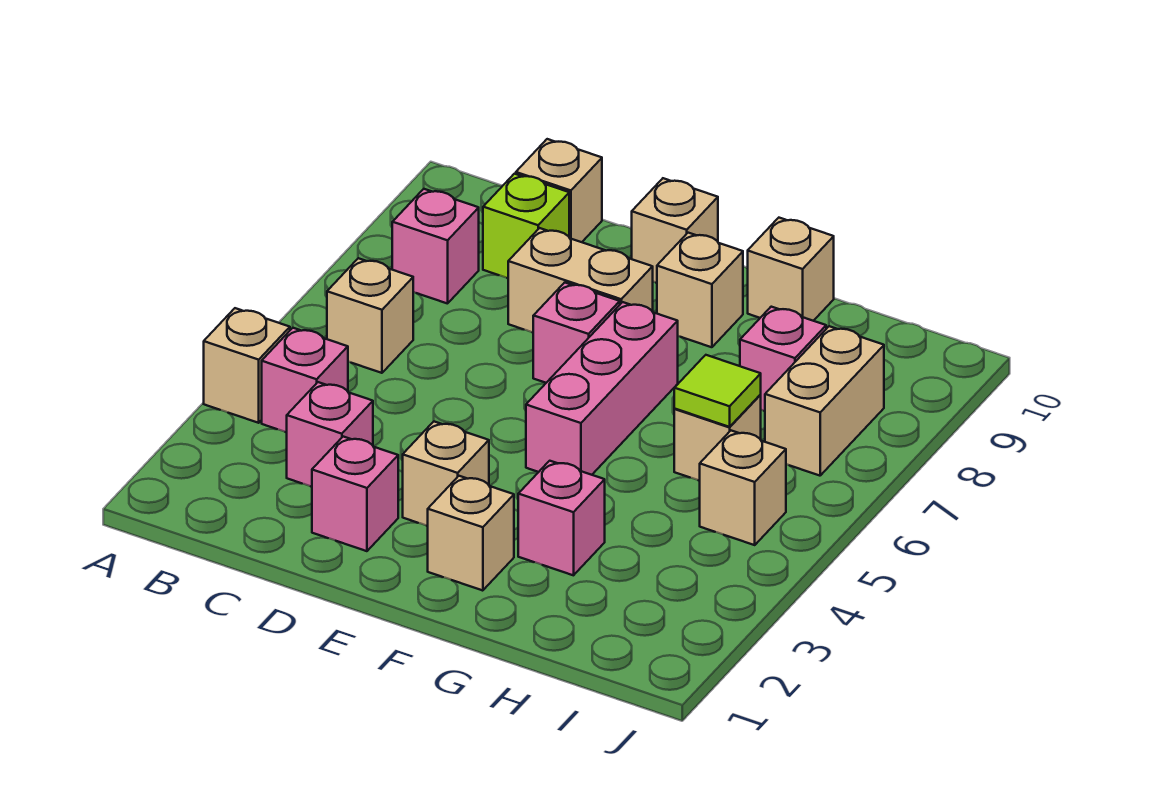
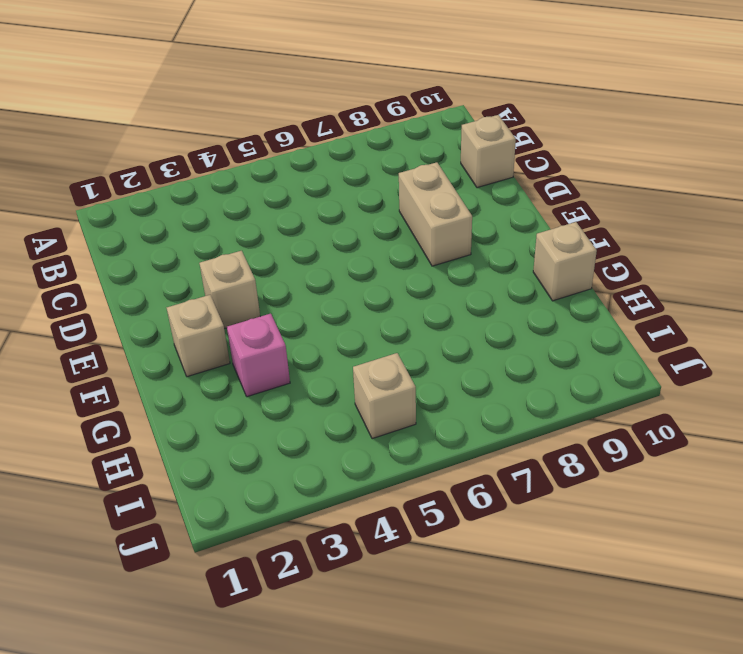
none -> tan brick A4 level 1
none -> pink brick B4 level 1
none -> tan brick B6 level 1

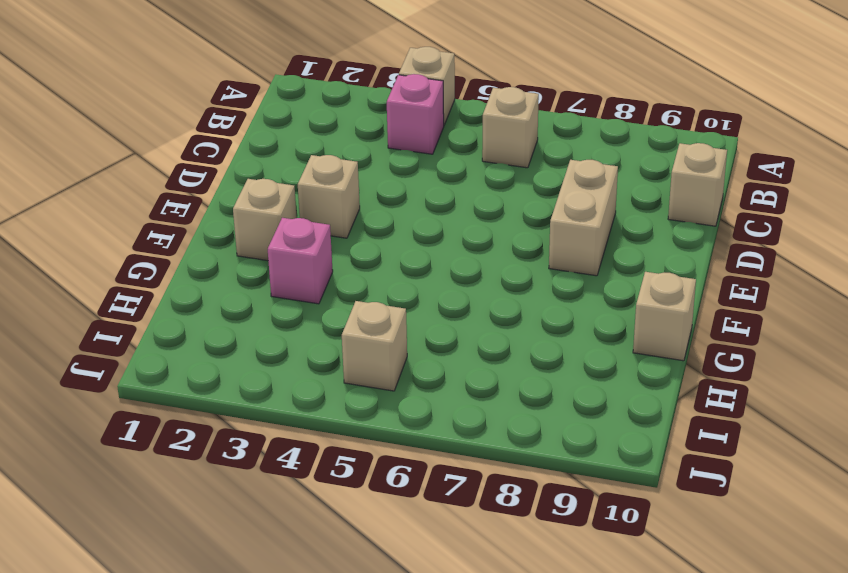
none -> pink brick B8 level 1
none -> pink brick C3 level 1
none -> lime brick C9 level 1

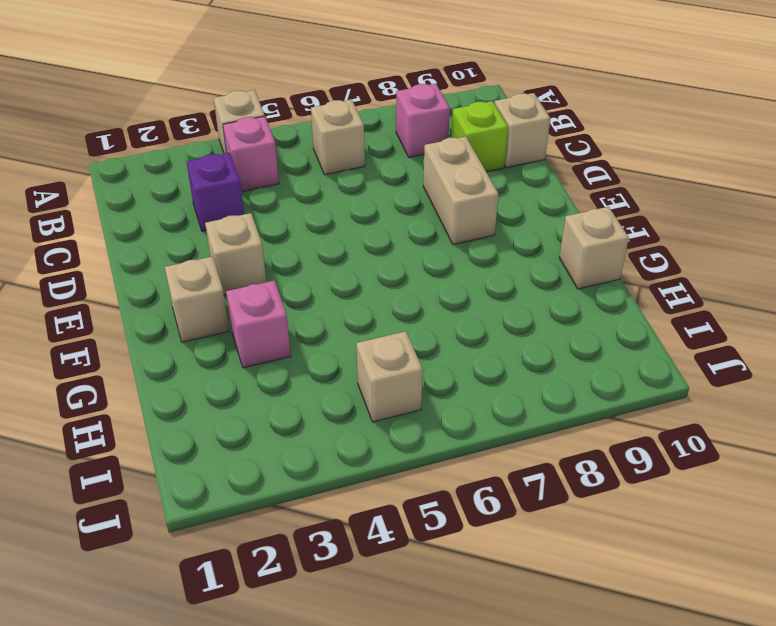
purple brick C3 level 1 -> pink brick C3 level 1
none -> pink brick D2 level 1
none -> pink brick E7 level 1
none -> tan brick E10 level 1

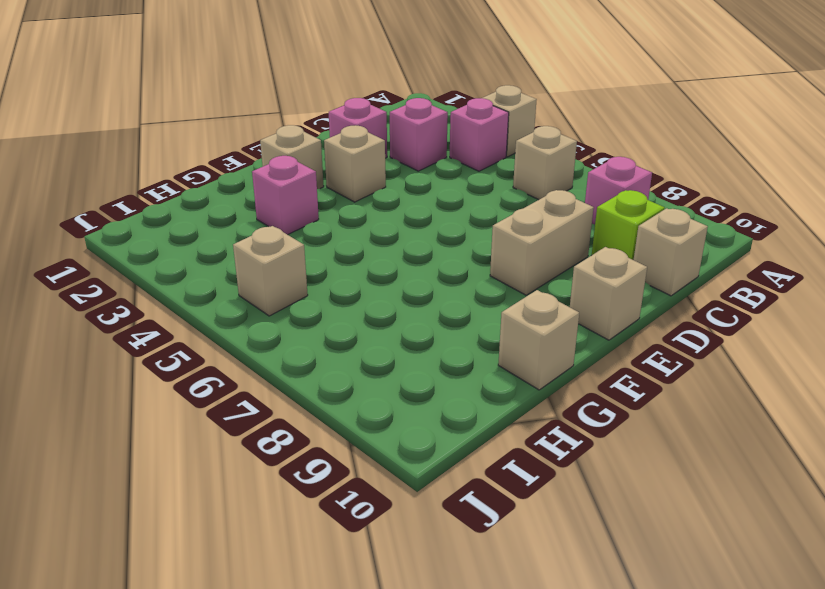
none -> pink brick E7 level 1
none -> pink brick F5:F7 level 1
none -> tan brick F9 level 1

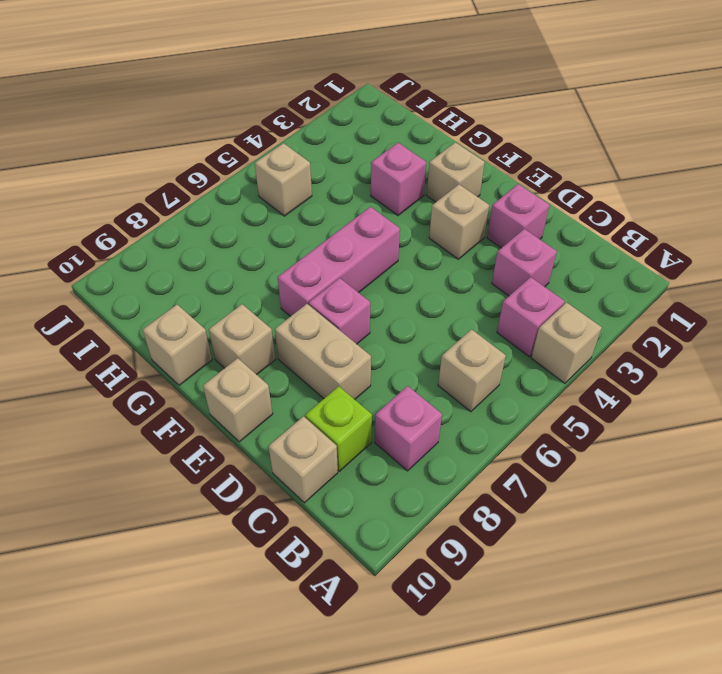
none -> tan brick H6 level 1
none -> pink brick H8 level 1
none -> tan brick I7:I8 level 1

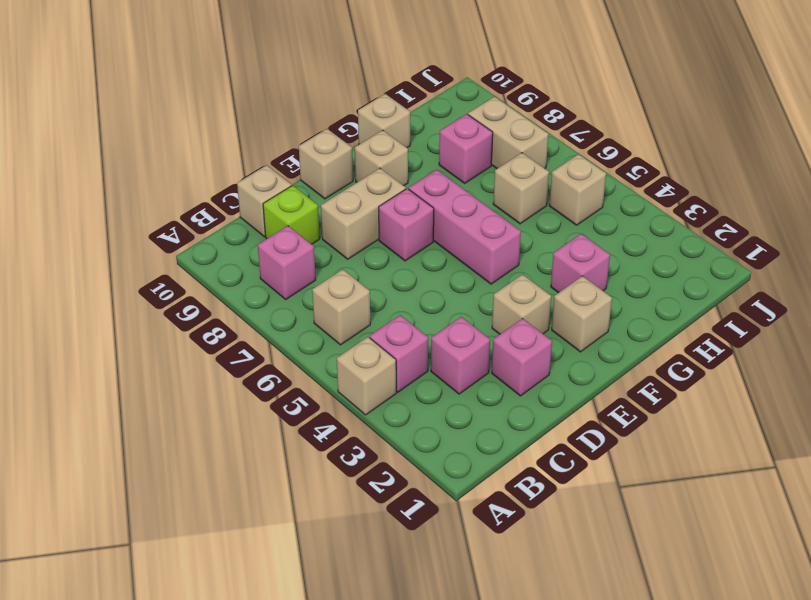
none -> lime tile H6 level 2

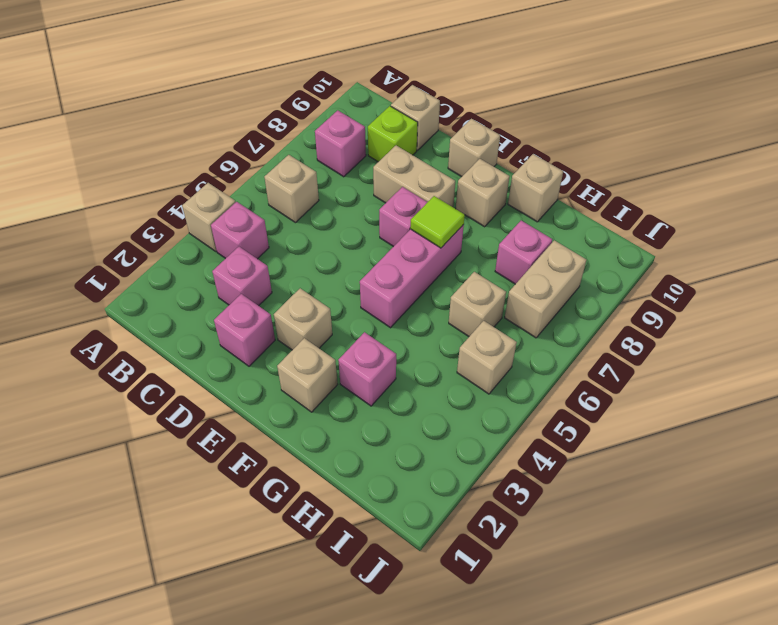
lime tile F7 level 2 -> lime tile H6 level 2

